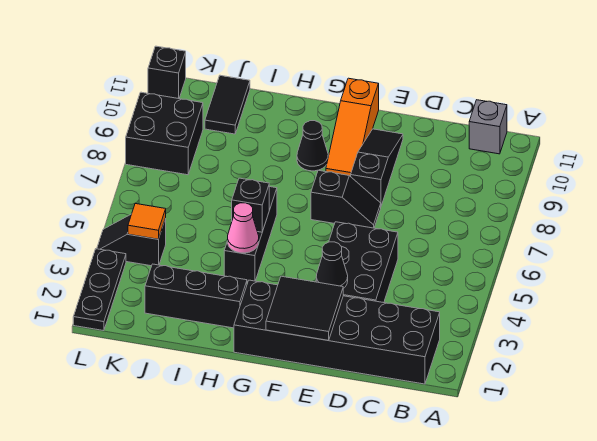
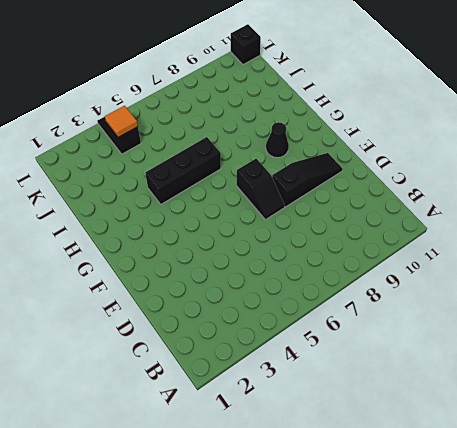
none -> black brick B1:G2 level 1
none -> grey brick B11 level 1
none -> black brick D3:E5 level 1

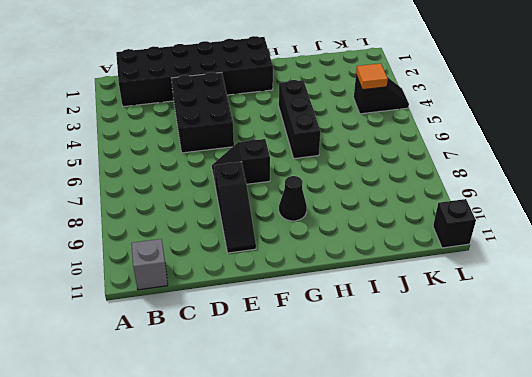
none -> orange slope F9:F11 level 1 top 11
none -> black brick H2:J2 level 1
none -> black tile J10:J11 level 1

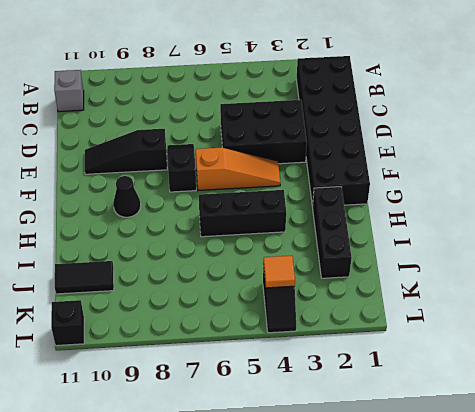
orange slope F4:F6 level 1 top 6 -> orange slope F9:F11 level 1 top 11
none -> black brick K8:L9 level 1
none -> black plate L1:L3 level 1
none -> black tile E1:F2 level 2

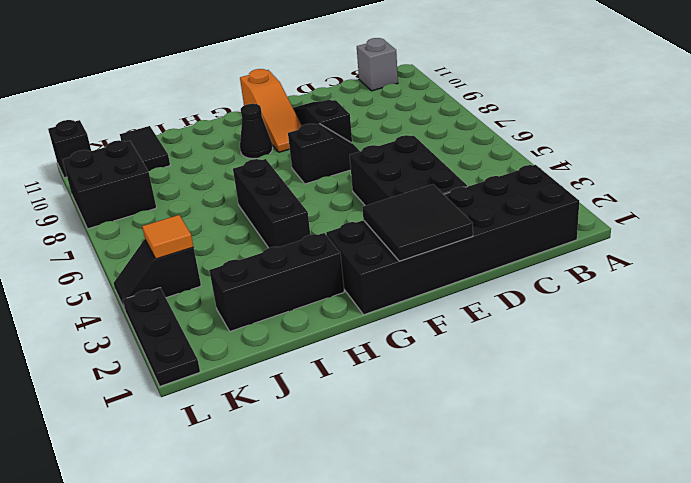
none -> black cone E3 level 2
none -> pink cone H4 level 2
none -> black brick H5 level 2

